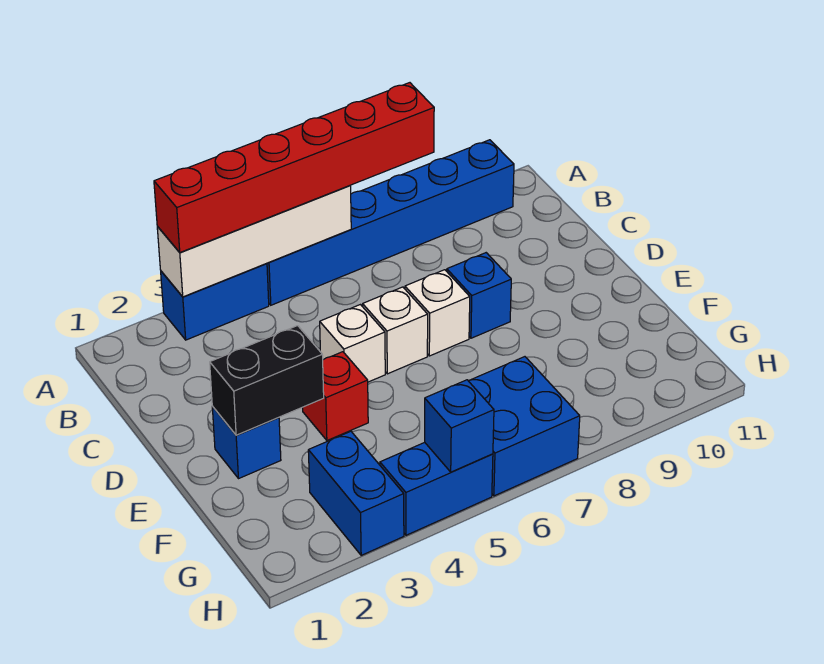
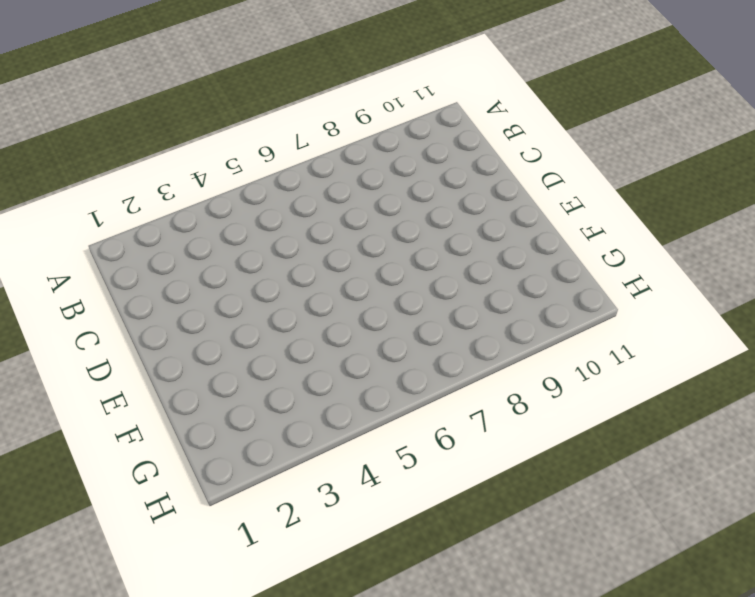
none -> blue brick A3:A4 level 1
none -> blue brick A5:A10 level 1
none -> white brick D5 level 1

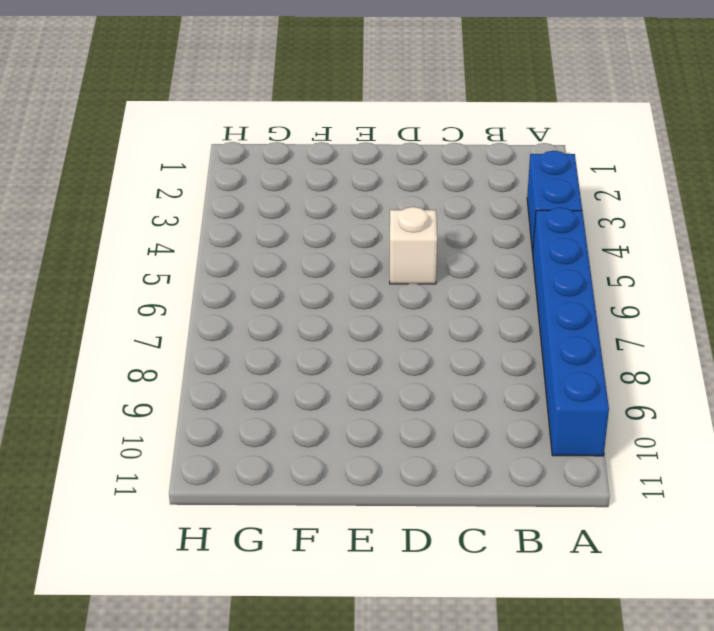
none -> white brick D6 level 1
none -> white brick D7 level 1
none -> blue brick D8 level 1

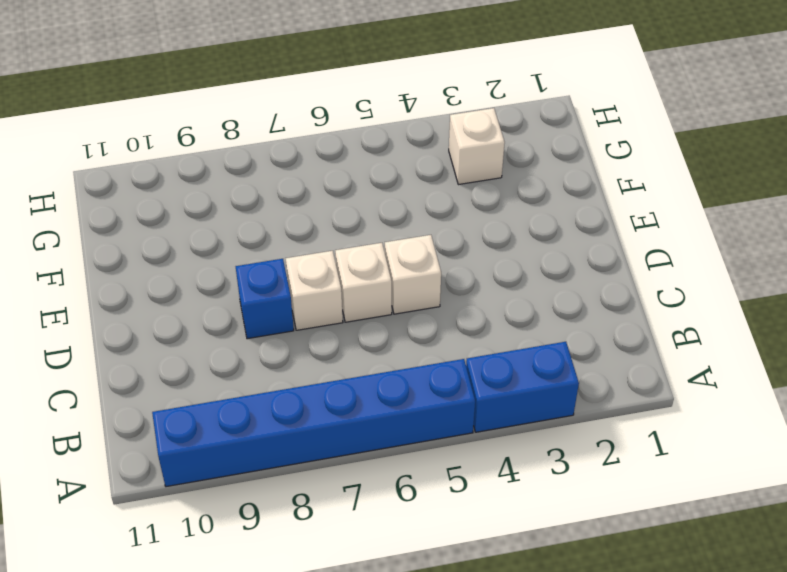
white brick G3 level 1 -> blue brick G3:H3 level 1
none -> blue brick E2 level 1
none -> red brick E4 level 1
none -> blue brick G6:H7 level 1

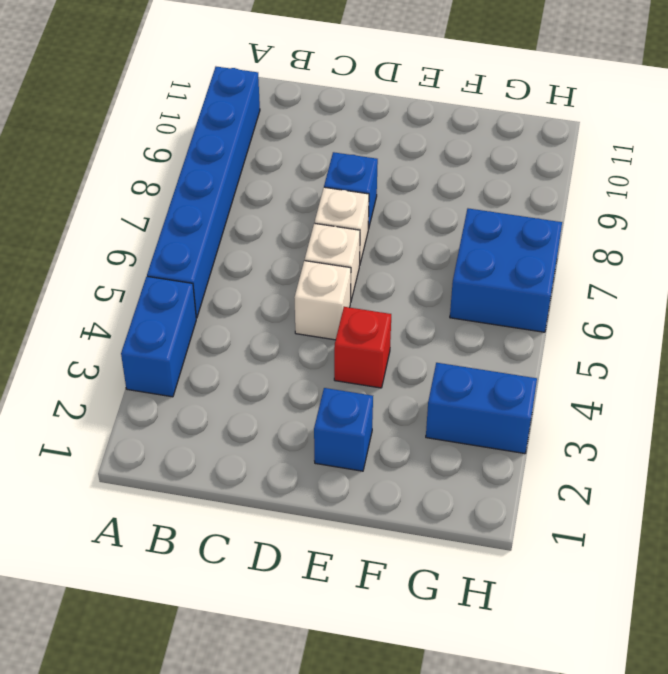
none -> blue brick H4:H5 level 1
none -> white brick A3:A6 level 2
none -> black brick E2:E3 level 2

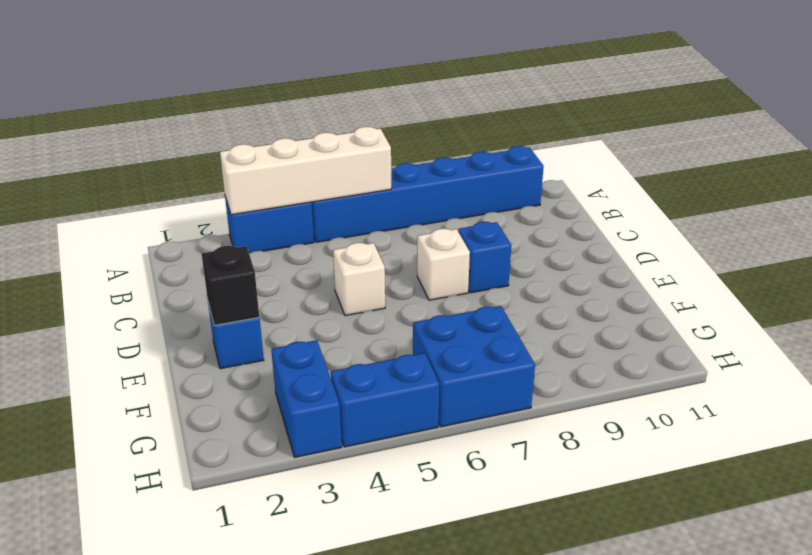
black brick E2 level 2 -> black brick E2:E3 level 2
none -> white brick D6 level 1
none -> red brick E4 level 1
none -> blue brick H5 level 2

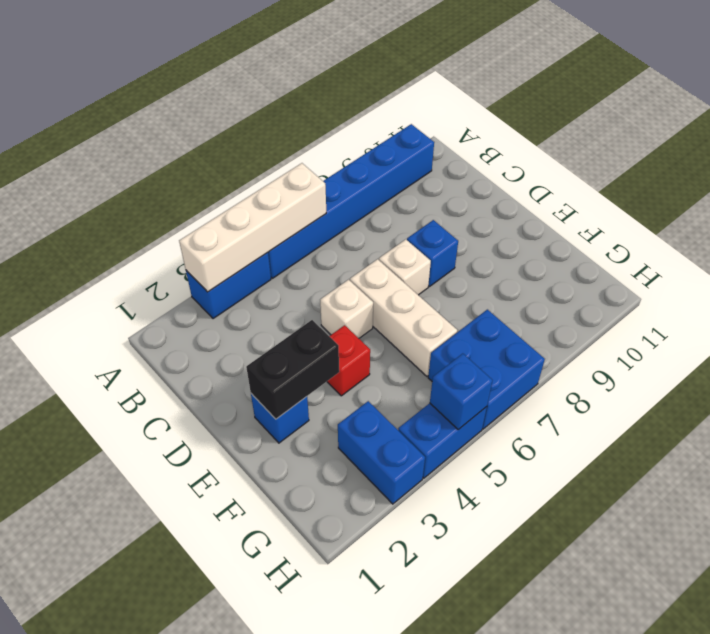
white brick D6:F6 level 1 -> white brick D6 level 1
none -> red brick A3:A8 level 3

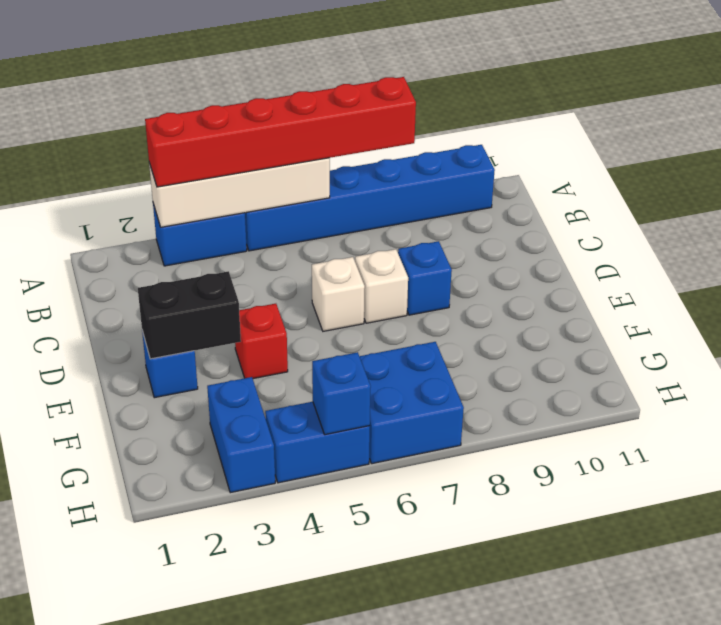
none -> white brick D5 level 1

